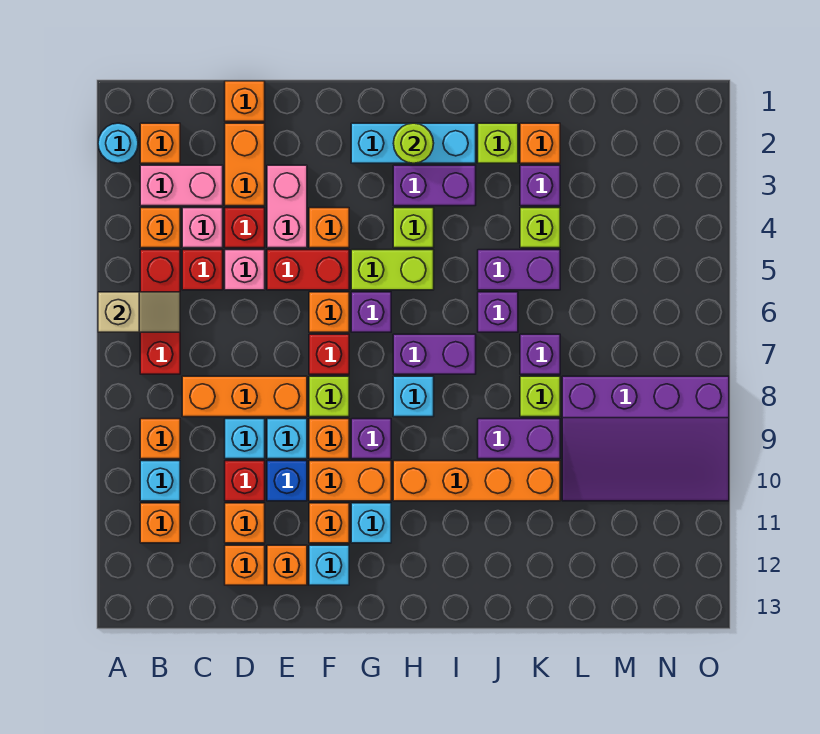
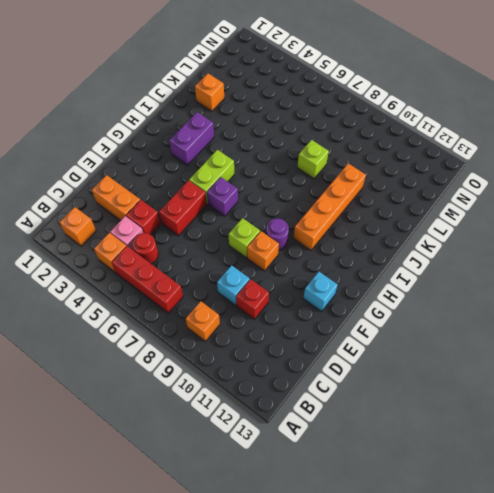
red round brick C5 level 1 -> red brick C5 level 1
purple round brick G9 level 1 -> purple brick G9 level 1
none -> cyan round brick A2 level 1
none -> pink brick B3:C3 level 1
none -> cyan brick B10 level 1
none -> orange brick B11 level 1

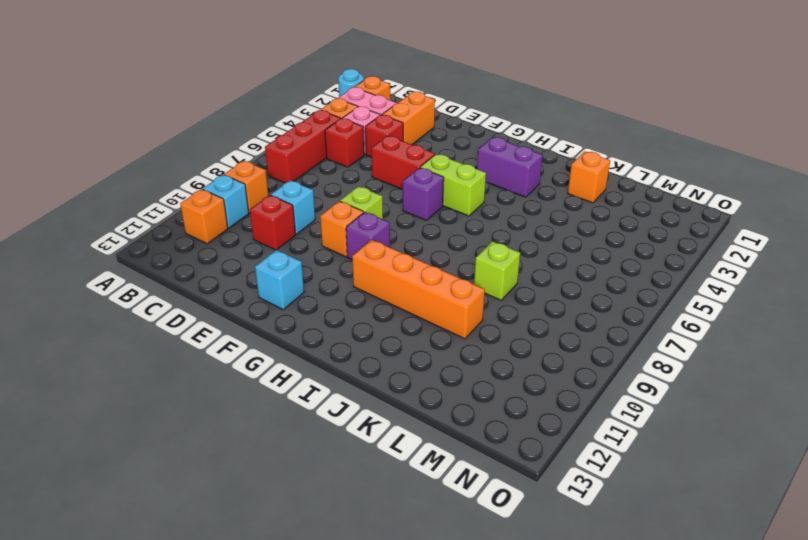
none -> orange brick C8:E8 level 1
none -> orange brick D1 level 1
none -> pink brick D5 level 1
none -> orange brick D11 level 1

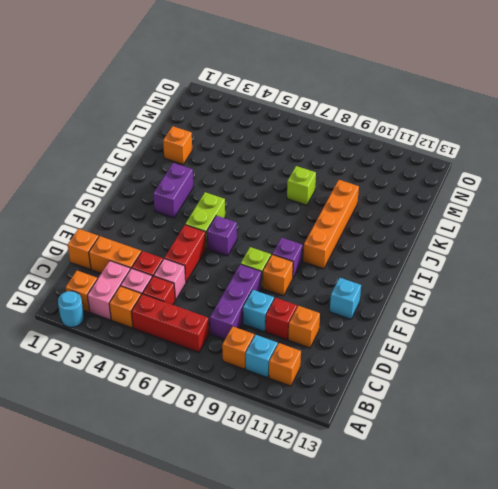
purple brick C8:E8 level 1 -> orange brick C8:E8 level 1
none -> orange brick D12 level 1
none -> pink brick E3:E4 level 1
none -> cyan brick E9 level 1
none -> blue brick E10 level 1

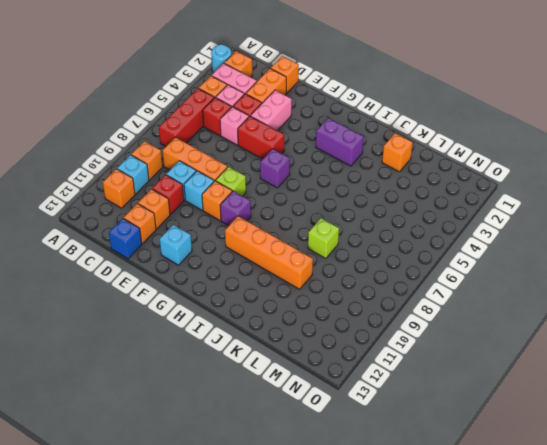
blue brick D13 level 1 -> blue brick E10 level 1
none -> orange brick E12 level 1
none -> orange brick F4 level 1
none -> orange brick F6 level 1
none -> red brick F7 level 1

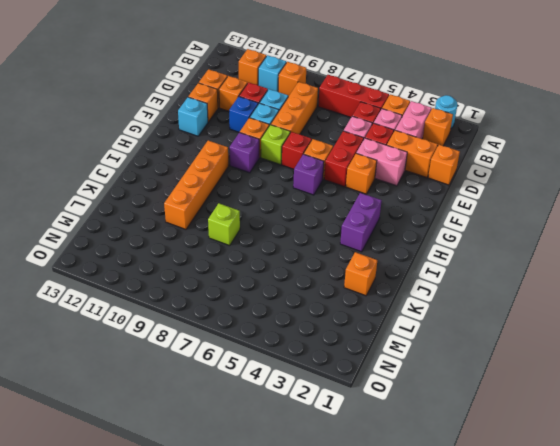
none -> orange brick F10:G10 level 1
none -> orange brick F11 level 1
none -> cyan brick G2:I2 level 1
none -> lime brick G5:H5 level 1

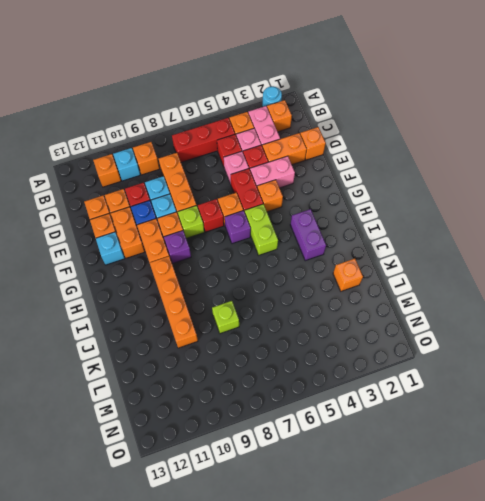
orange brick E11:F11 level 1 -> orange brick F11 level 1
none -> cyan brick G2:I2 level 1
none -> cyan brick G11 level 1
none -> lime brick H4 level 1
none -> purple brick H7:I7 level 1

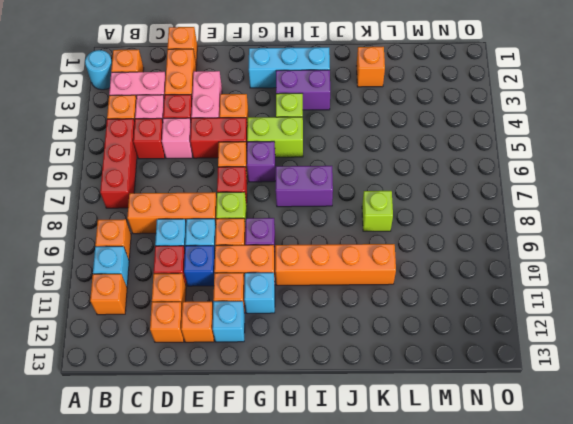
none -> cyan brick H8 level 1
none -> lime brick J2 level 1
none -> purple brick J5:K5 level 1
none -> purple brick J6 level 1

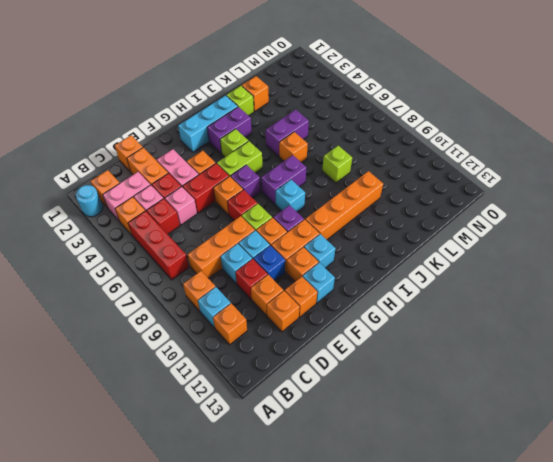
orange brick J6 level 1 -> purple brick J6 level 1
none -> purple brick J9:K9 level 1
none -> purple brick K3 level 1
none -> lime brick K4 level 1
none -> purple brick K7 level 1

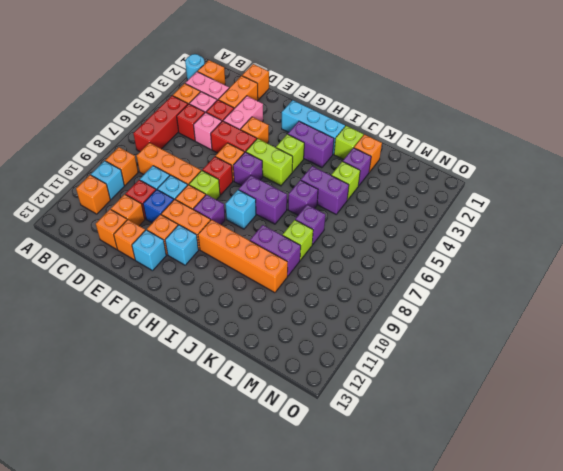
none -> purple slope L8:O10 level 1 top 8
none -> tan slope A6:B6 level 2 top A
none -> lime round brick H2 level 2

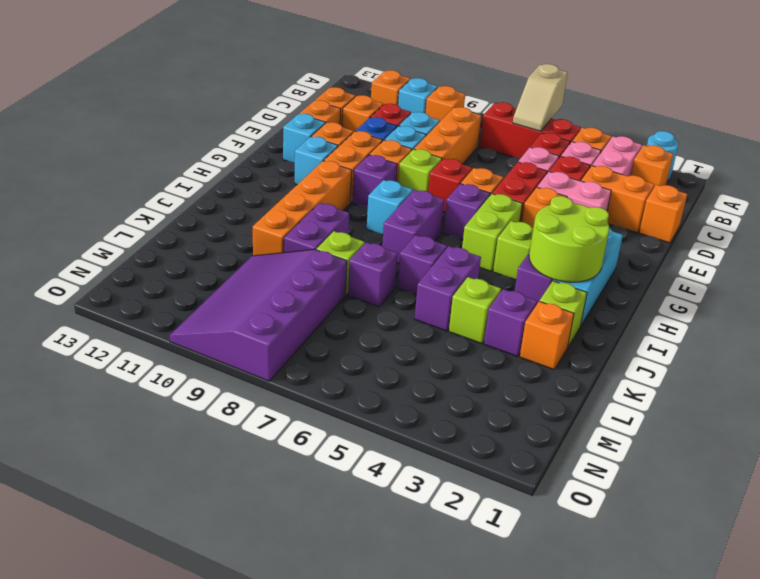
lime round brick H2:I3 level 2 -> lime round brick H2 level 2

